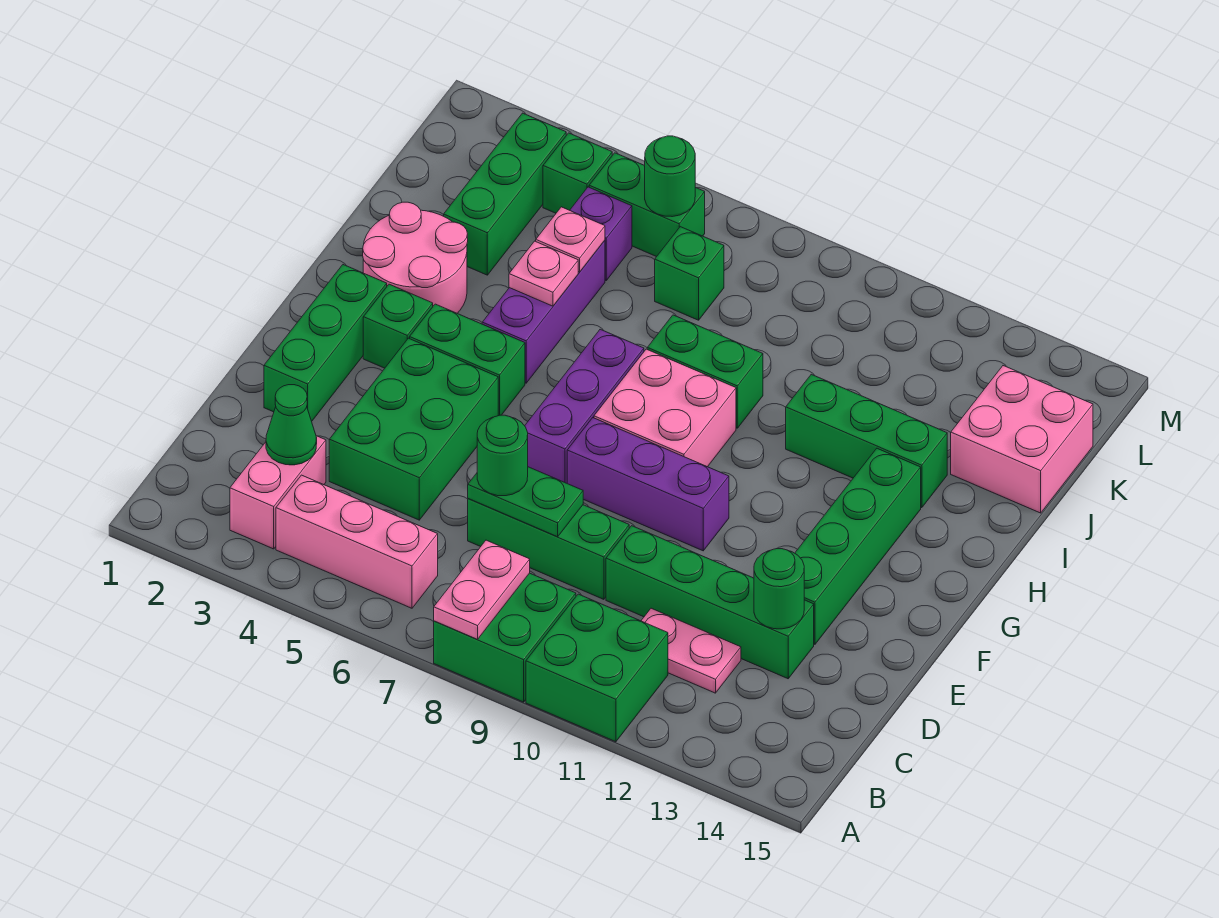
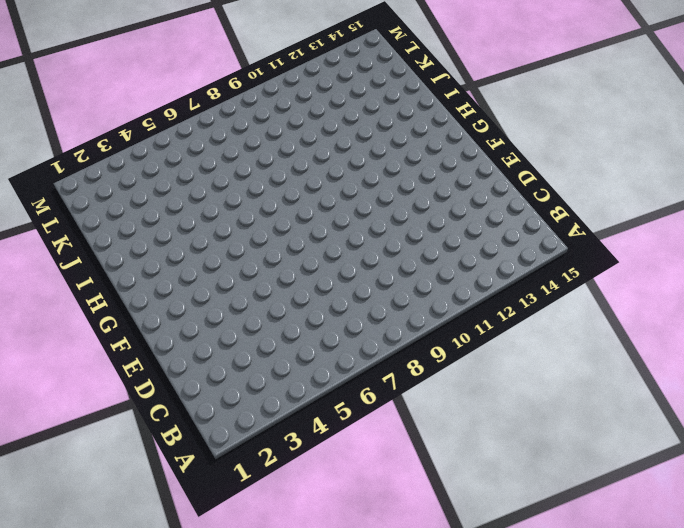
none -> green brick A8:B9 level 1
none -> green brick A10:B11 level 1
none -> pink brick B3:C3 level 1
none -> pink brick B4:B6 level 1

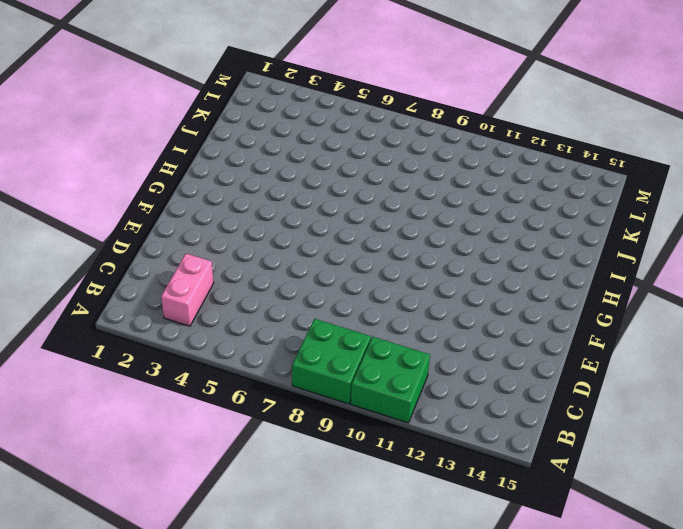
none -> pink brick B4:B6 level 1
none -> pink plate C11:C12 level 1
none -> green brick D4:F5 level 1
none -> green brick D7:D9 level 1

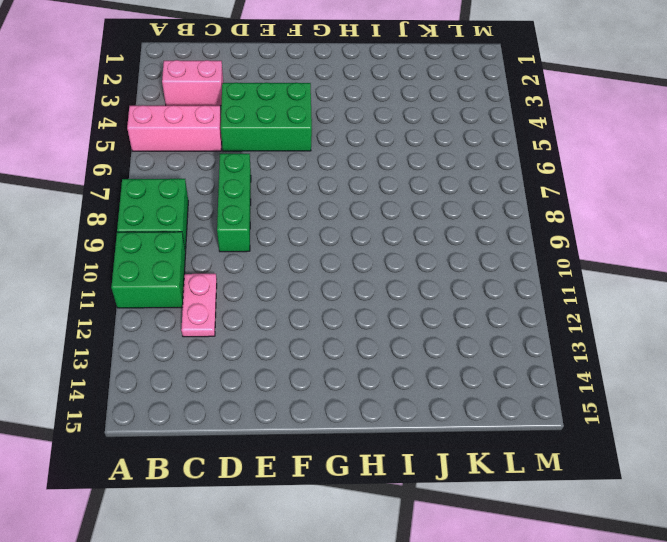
pink brick A5:C5 level 1 -> pink brick B4:B6 level 1
none -> green brick D10:D13 level 1
none -> green brick E2:G2 level 1
none -> green brick E13:H13 level 1
none -> purple brick F7:H7 level 1

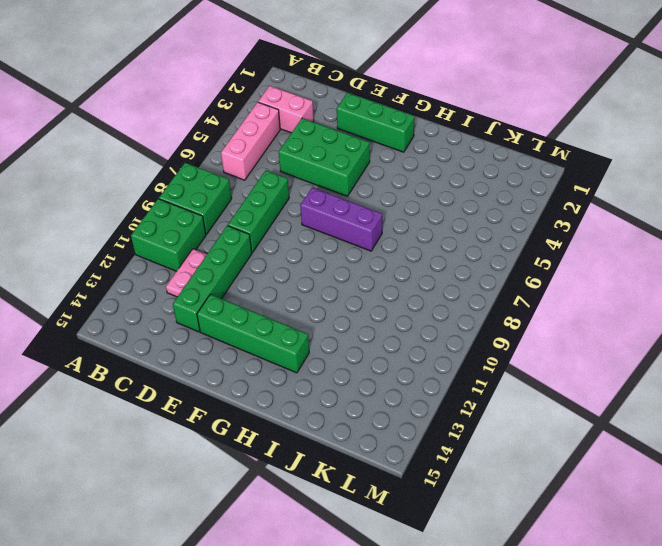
none -> purple brick F8:F10 level 1
none -> green brick G3 level 1
none -> green brick G4:G5 level 1
none -> pink brick G8:H9 level 1

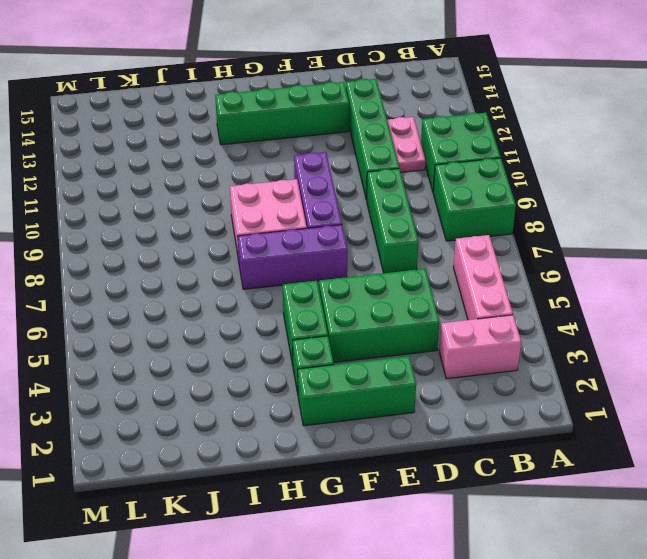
none -> pink round brick H2:I3 level 1
none -> purple brick H5:J5 level 1
none -> green brick I8:I9 level 1
none -> green brick I11:I13 level 1

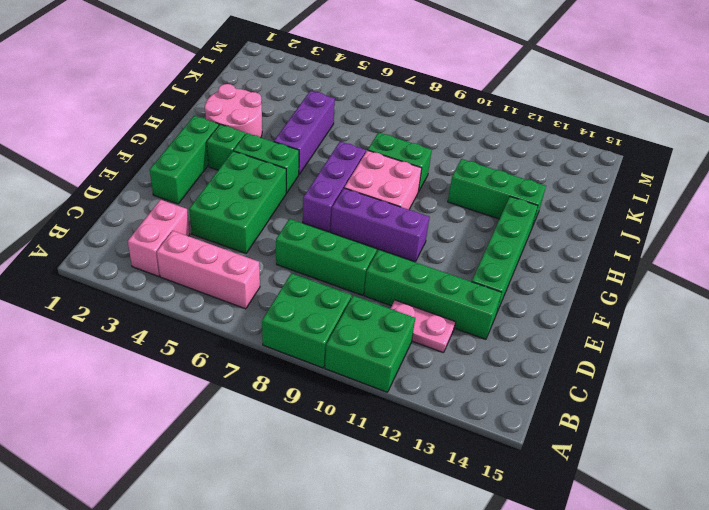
none -> green brick J3:L3 level 1
none -> pink brick J14:K15 level 1
none -> purple brick K5 level 1
none -> green brick K7 level 1

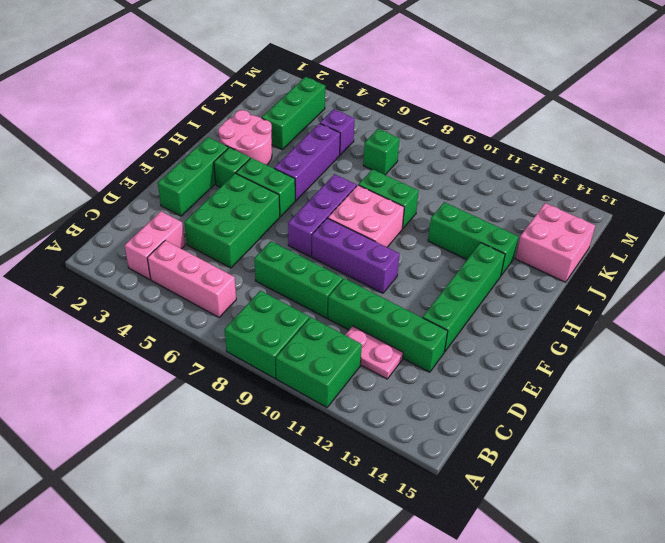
none -> green brick L4 level 1
none -> green brick L5:L6 level 1
none -> pink plate A8:B8 level 2
none -> green cone C3 level 2

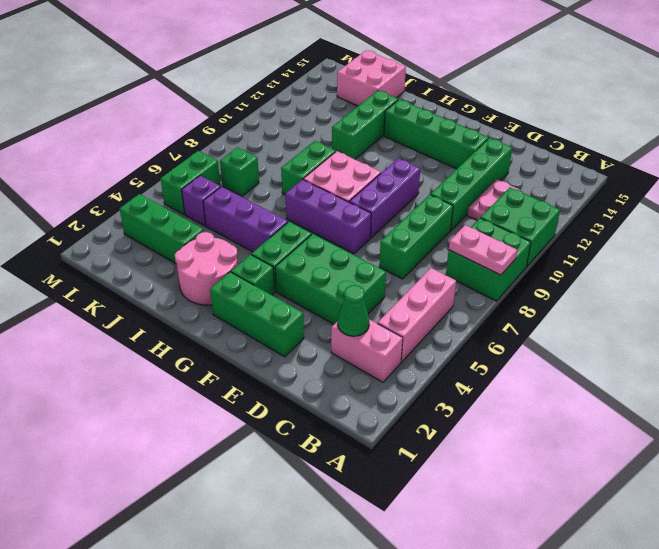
none -> green brick L4 level 1
none -> green plate D7:D8 level 2
none -> green round brick D13 level 2
none -> pink plate I5 level 2

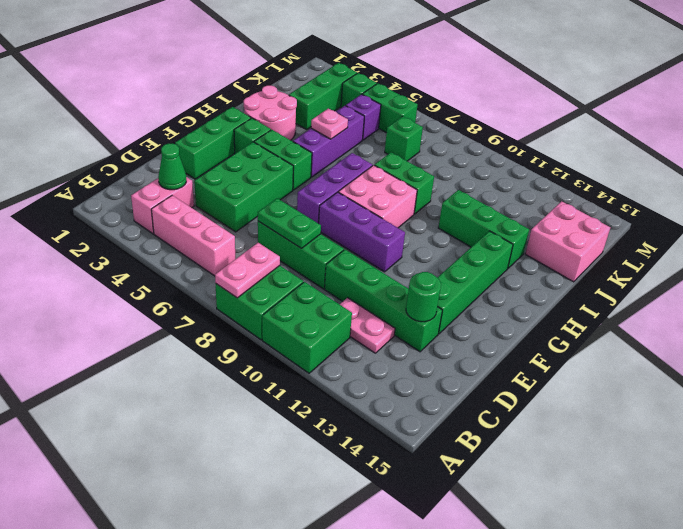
none -> pink plate J5 level 2
none -> green round brick L6 level 2
none -> green round brick D7 level 3

